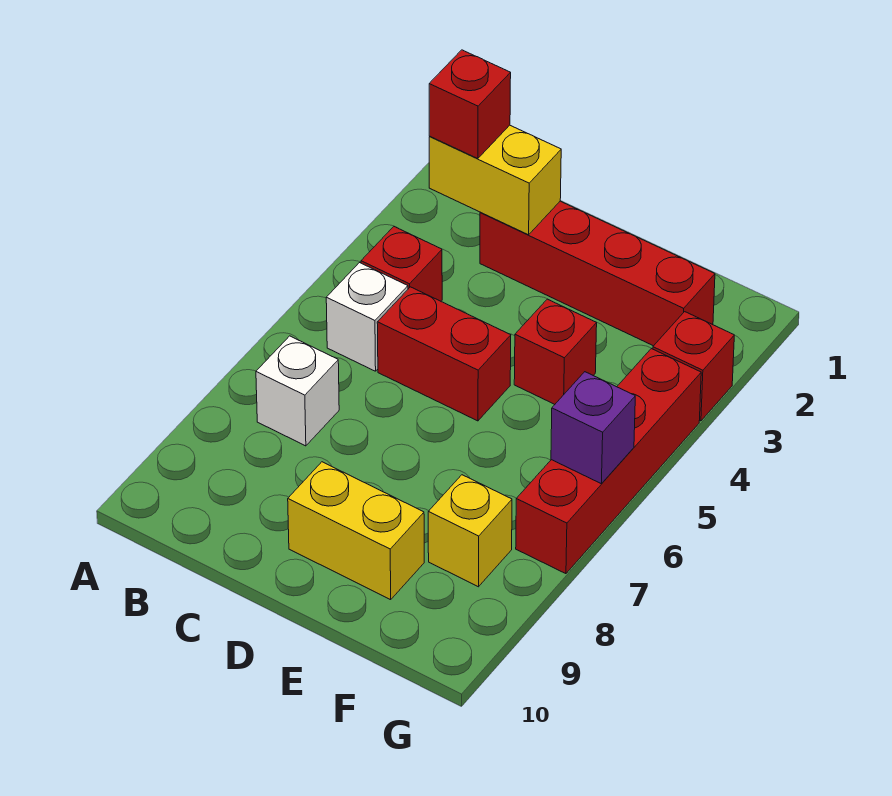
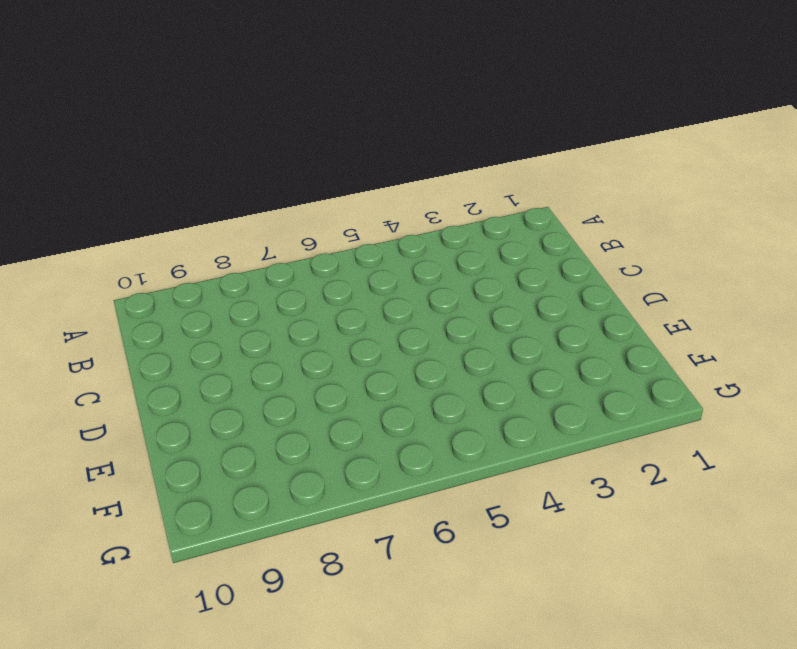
none -> red brick B4 level 1
none -> white brick B5 level 1
none -> white brick B7 level 1

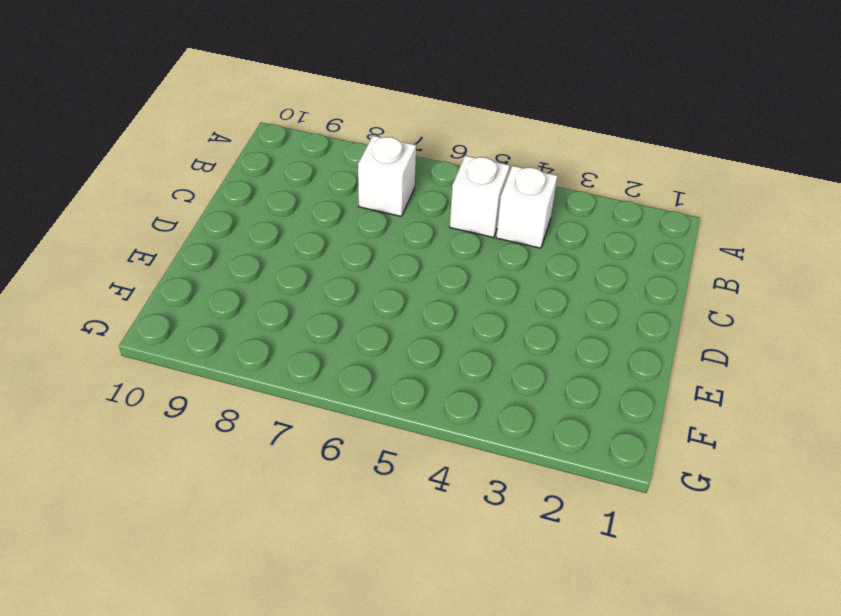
white brick B4 level 1 -> red brick B4 level 1
none -> red brick C2:F2 level 1
none -> red brick C5:D5 level 1
none -> yellow brick D9:E9 level 1

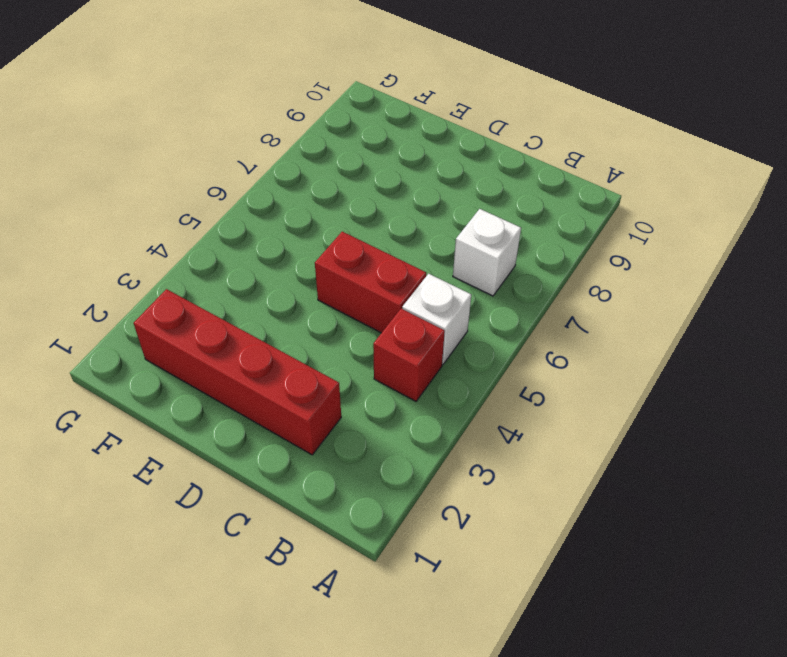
none -> yellow brick D9:E9 level 1
none -> red brick E4 level 1
none -> yellow brick F8 level 1

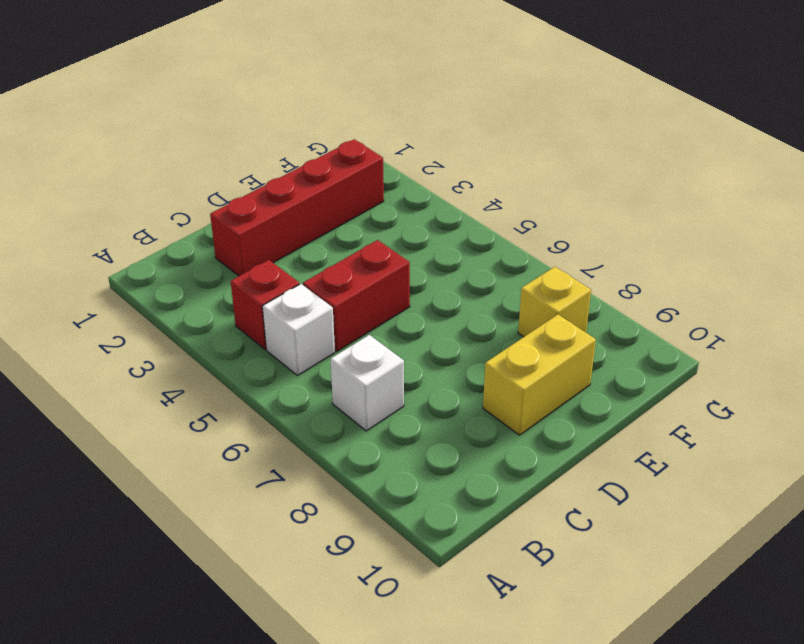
none -> red brick E4 level 1
none -> red brick G3 level 1
none -> red brick G4:G7 level 1

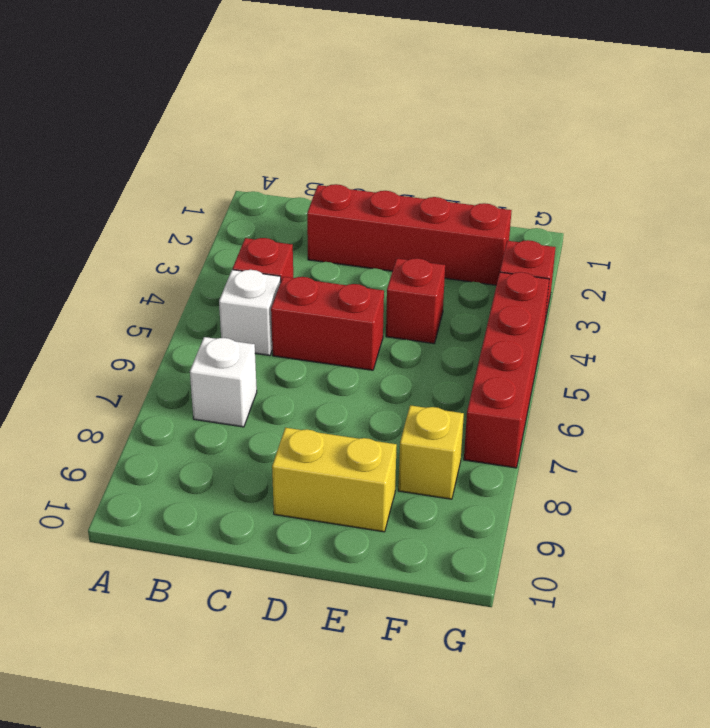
none -> yellow brick B2:C2 level 2
none -> purple brick G6 level 2
none -> red brick B2 level 3

